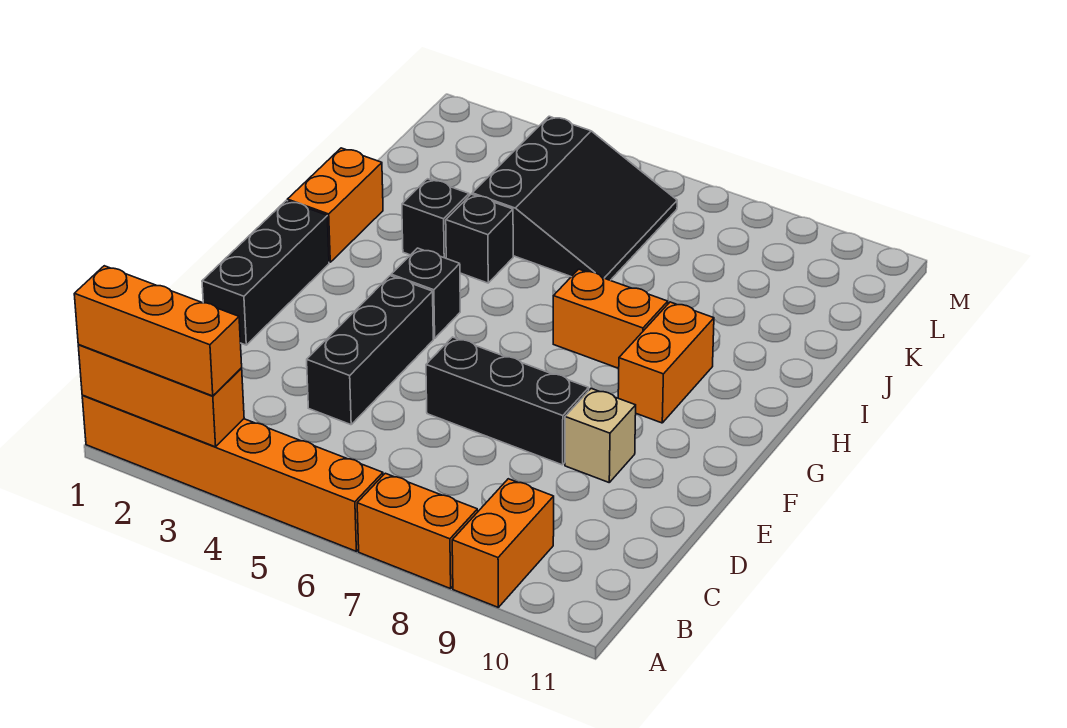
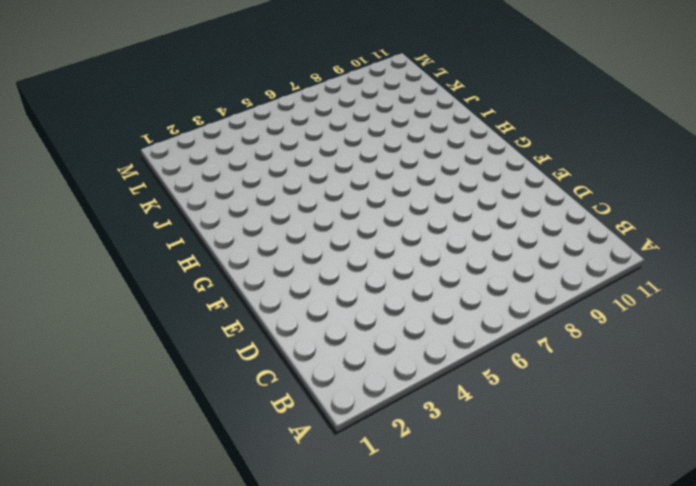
none -> orange brick A1:A6 level 1
none -> orange brick A7:A8 level 1
none -> orange brick A9:B9 level 1

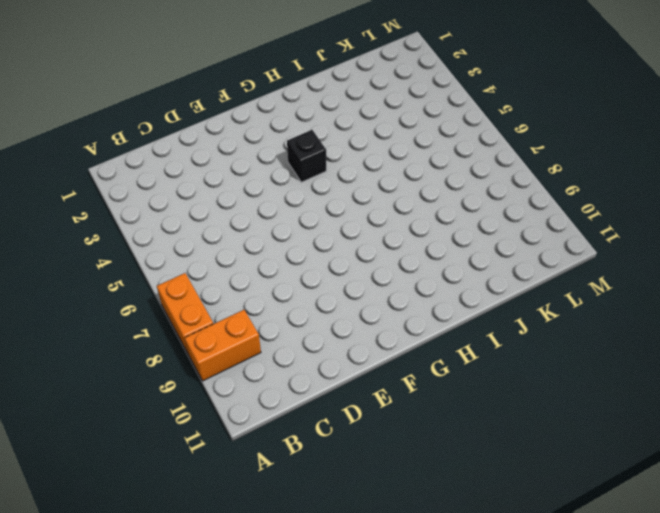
none -> orange brick A1:A6 level 1
none -> black brick D4:F4 level 1
none -> black brick E1:G1 level 1

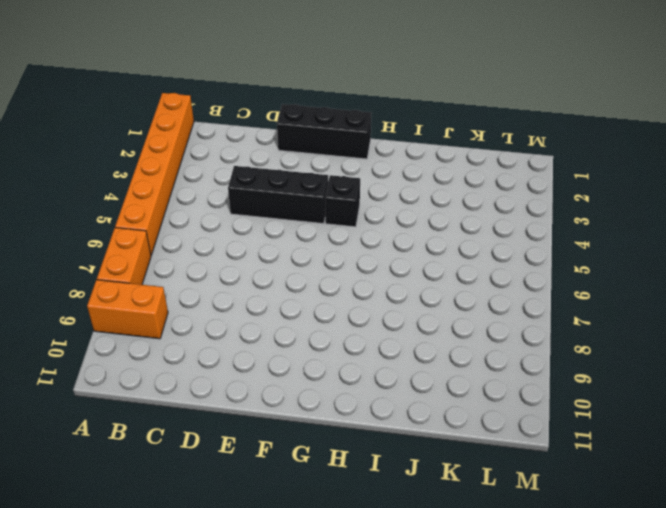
none -> black brick E6:E8 level 1
none -> tan brick E9 level 1
none -> orange brick G9:H9 level 1

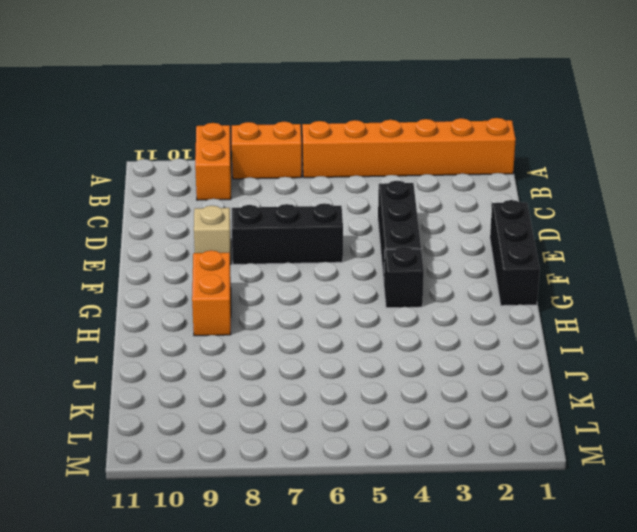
none -> orange brick H1:I1 level 1
none -> orange brick H7:H8 level 1
none -> black brick I3 level 1

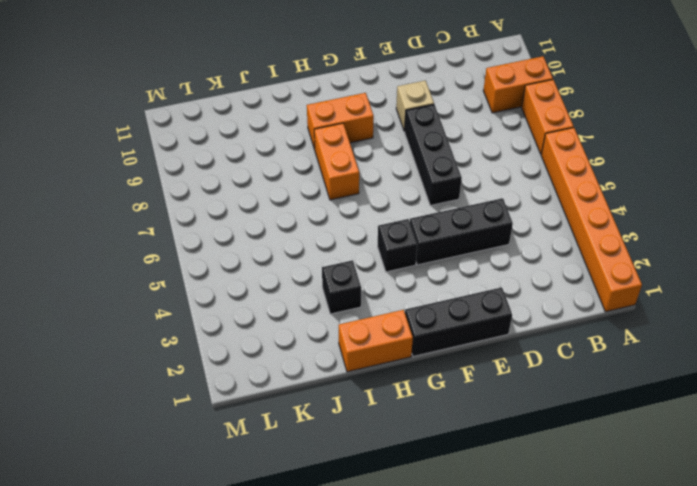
none -> black brick I4 level 1
none -> black slope J4:L6 level 1 top 4
none -> orange brick A1:A3 level 2

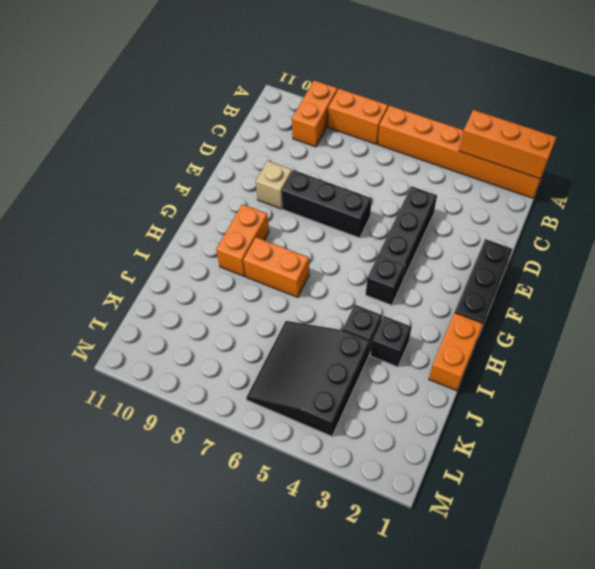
none -> orange brick A1:A3 level 3

